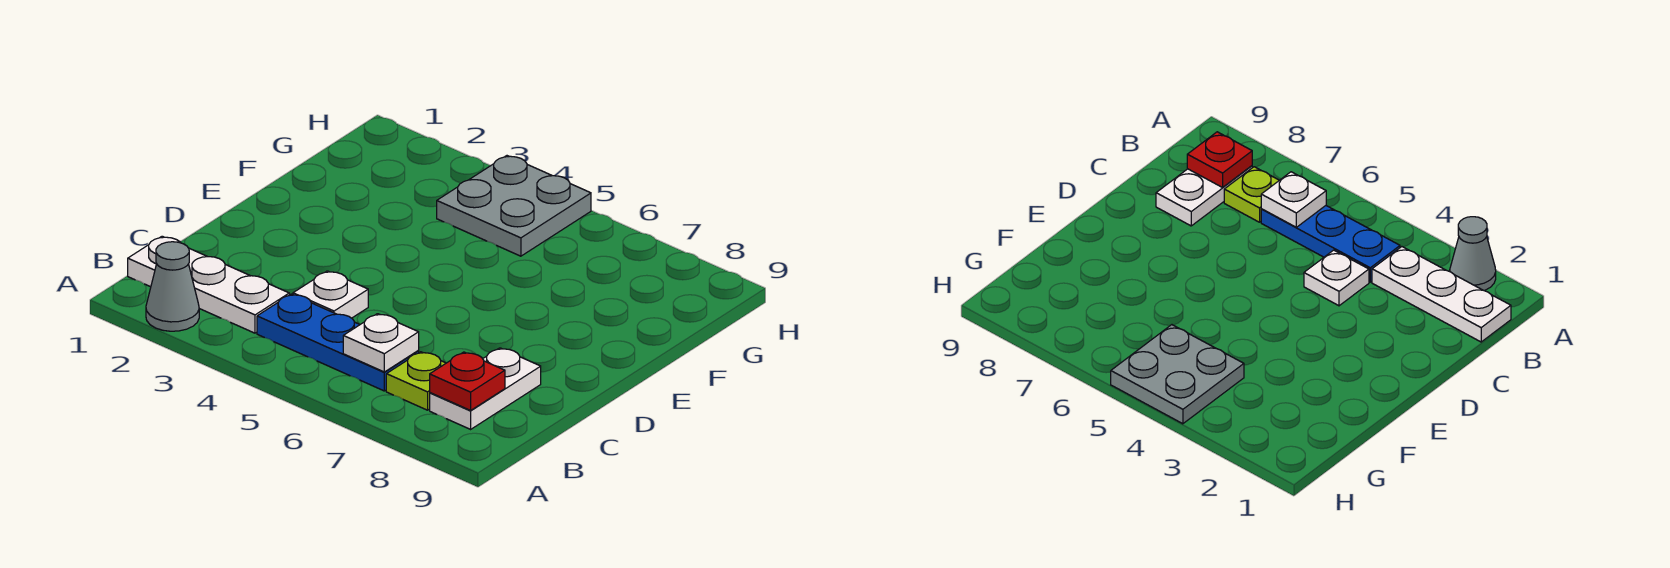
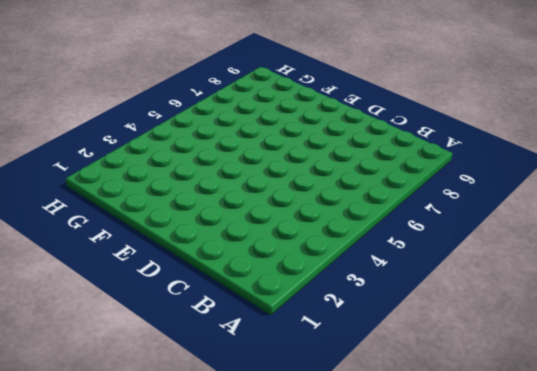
none -> grey cone A2 level 1
none -> white plate B1:B3 level 1

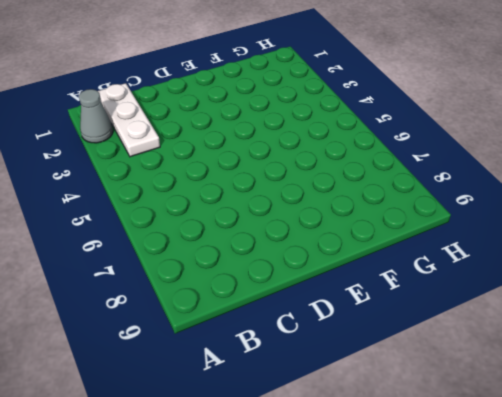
none -> blue plate B4:B6 level 1
none -> lime plate B7 level 1

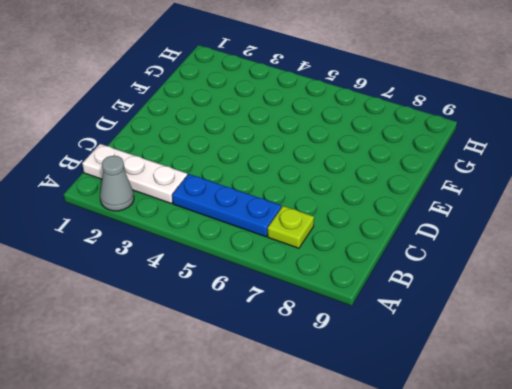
none -> white plate B8:C8 level 1
none -> white plate C4 level 1

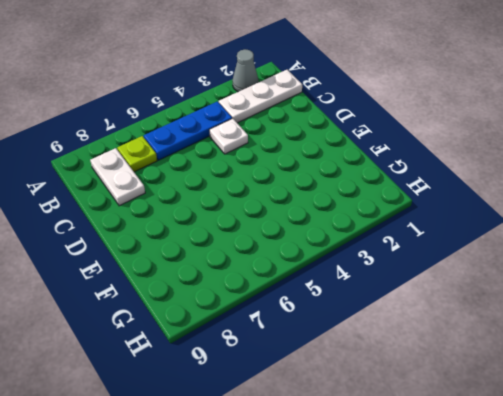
none -> grey plate G4:H5 level 1
none -> white plate B6 level 2

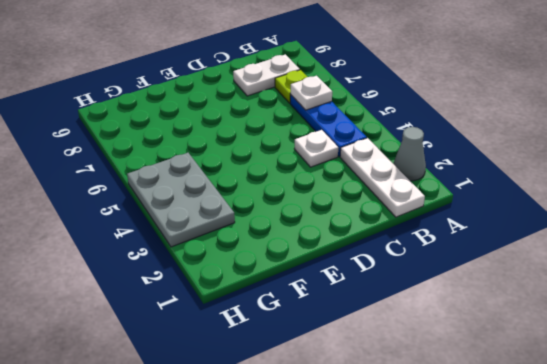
grey plate G3:H5 level 1 -> grey plate G4:H5 level 1
none -> red plate B8 level 2

